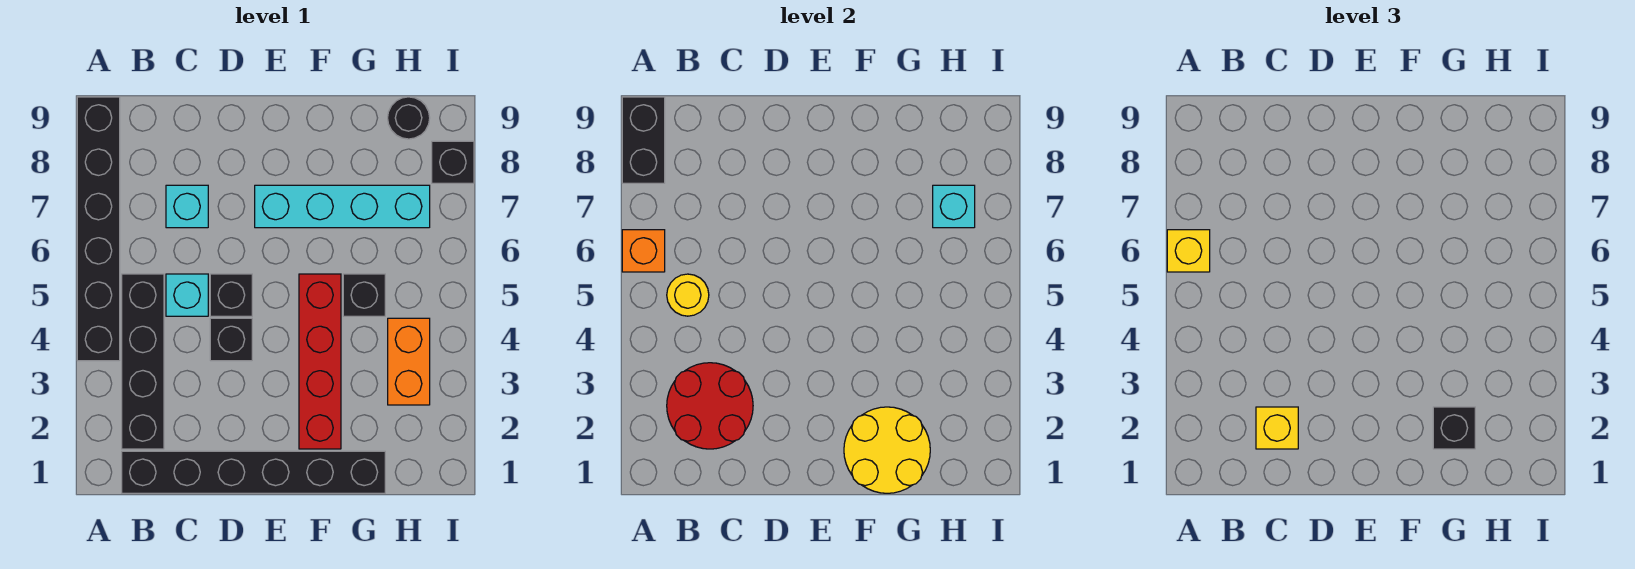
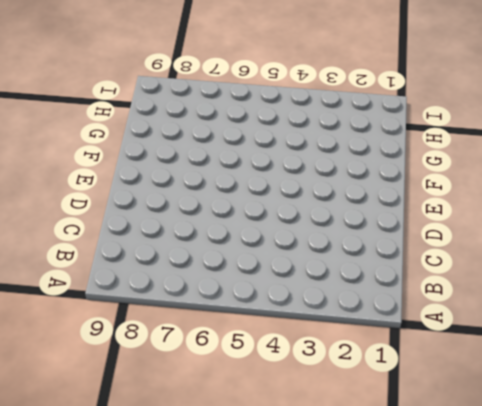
none -> black brick A4:A9 level 1
none -> black brick B1:G1 level 1
none -> black brick B2:B5 level 1

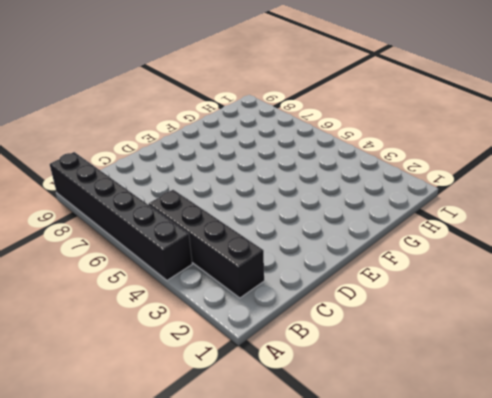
none -> black brick B1:G1 level 1
none -> cyan brick C5 level 1
none -> cyan brick C7 level 1

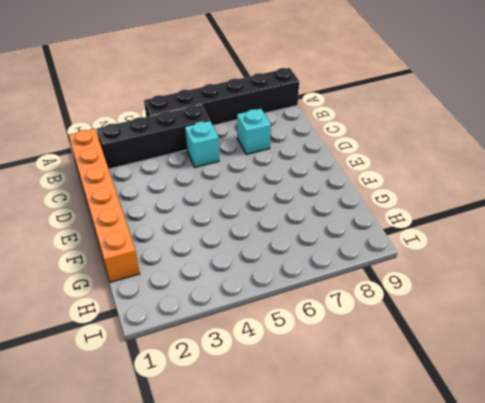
orange brick B1:G1 level 1 -> black brick B1:G1 level 1
none -> black brick D4 level 1
none -> black brick D5 level 1
none -> cyan brick E7:H7 level 1

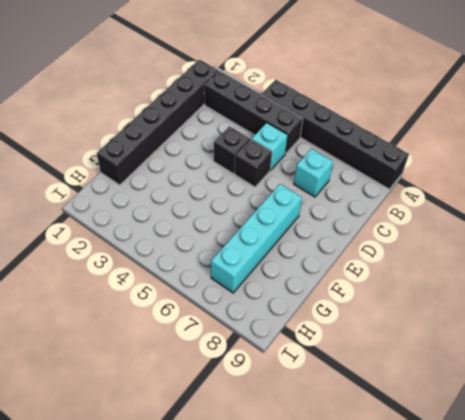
none -> red brick F2:F5 level 1
none -> black brick G5 level 1
none -> orange brick H3:H4 level 1

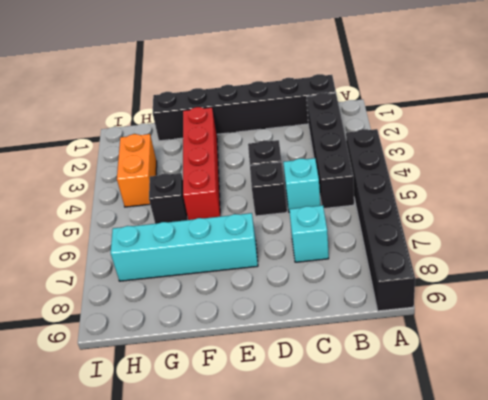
none -> black round brick H9 level 1
none -> black brick I8 level 1
none -> orange brick A6 level 2

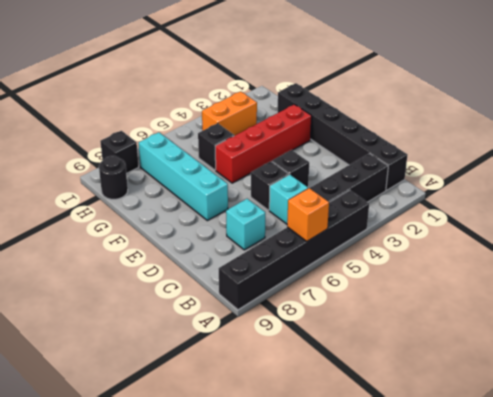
none -> black brick A8:A9 level 2
none -> red round brick B2:C3 level 2
none -> yellow round brick B5 level 2

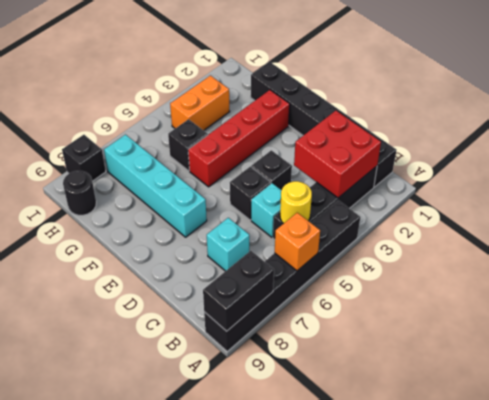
red brick B2:C3 level 2 -> red round brick B2:C3 level 2
none -> yellow round brick F1:G2 level 2
none -> cyan brick H7 level 2
none -> yellow brick A6 level 3

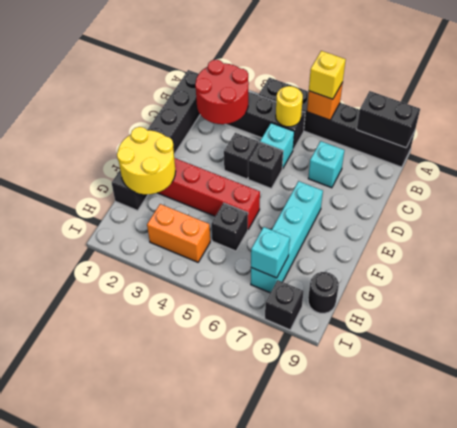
none -> yellow brick C2 level 3
none -> black brick G2 level 3

